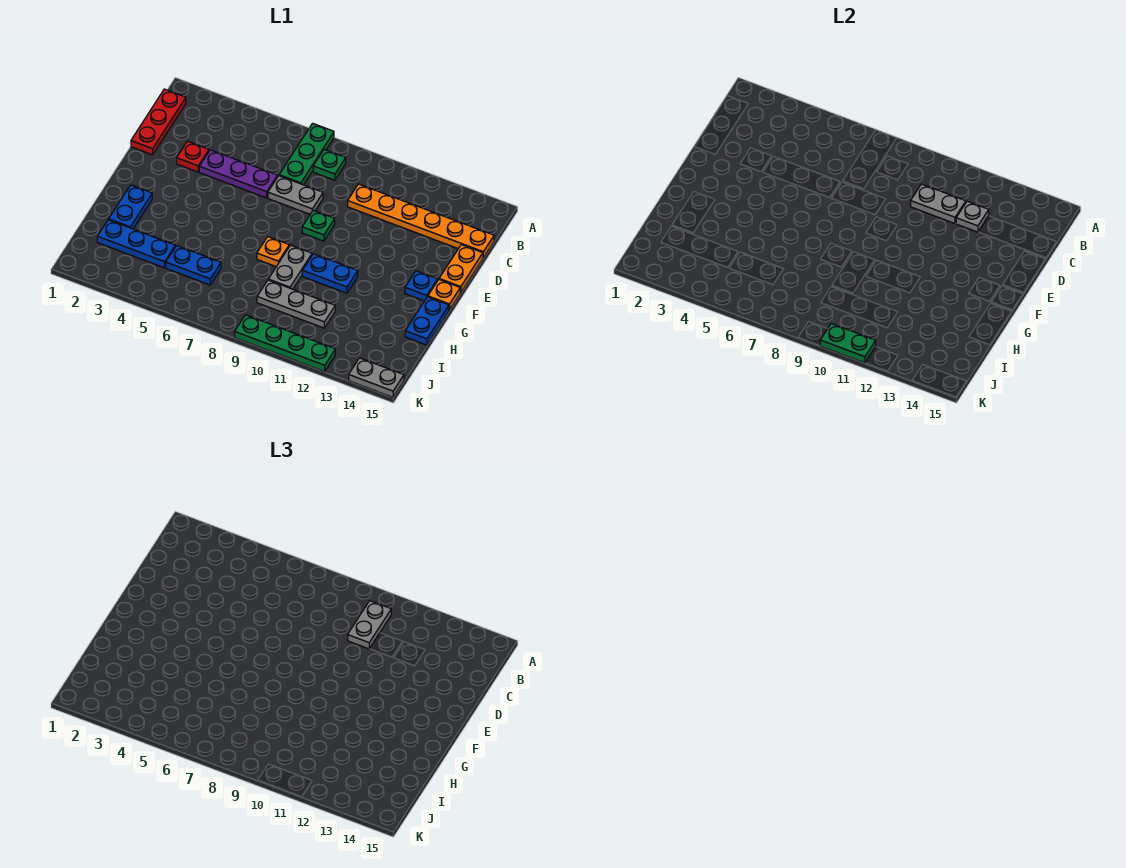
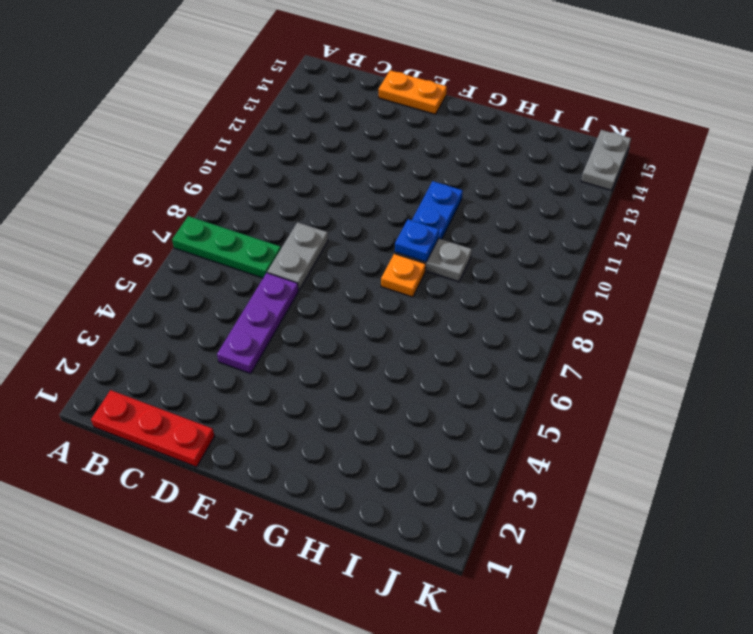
blue plate G9 level 2 -> blue plate F14 level 1
none -> green plate B8 level 1
none -> orange plate C10:C15 level 1
none -> red plate D3 level 1

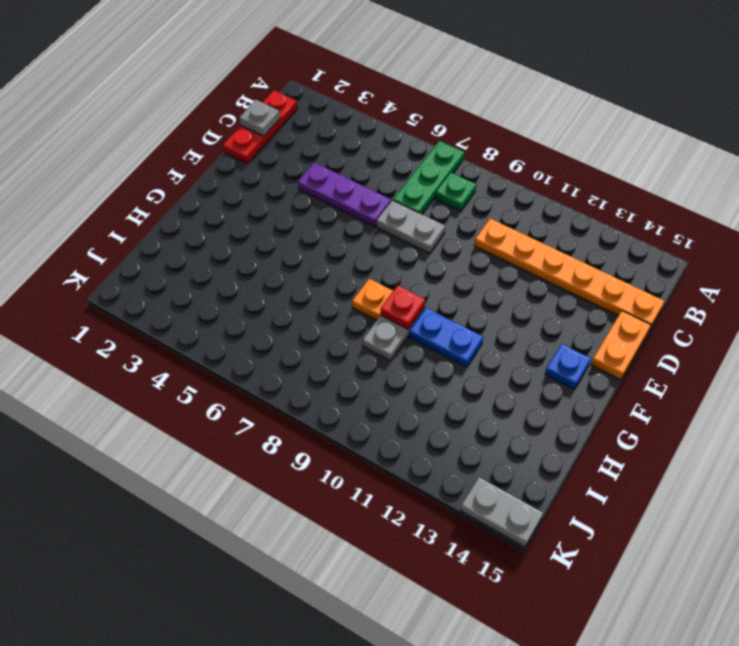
grey plate C1 level 2 -> grey plate C12 level 2
red plate G9 level 2 -> red plate D3 level 1
none -> green plate E9 level 1
none -> orange plate F15 level 1
none -> blue plate G2:H2 level 1

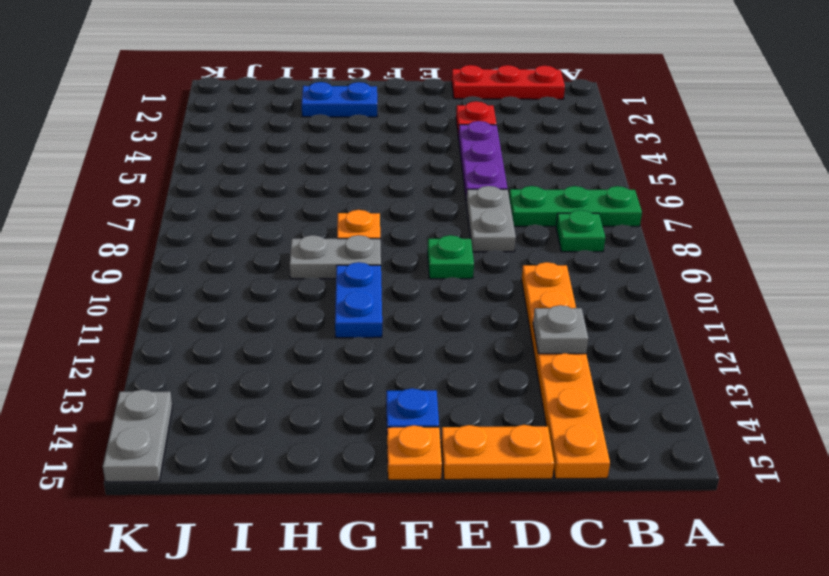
none -> blue plate G15:H15 level 1
none -> blue plate I2:I4 level 1
none -> blue plate I5:I6 level 1

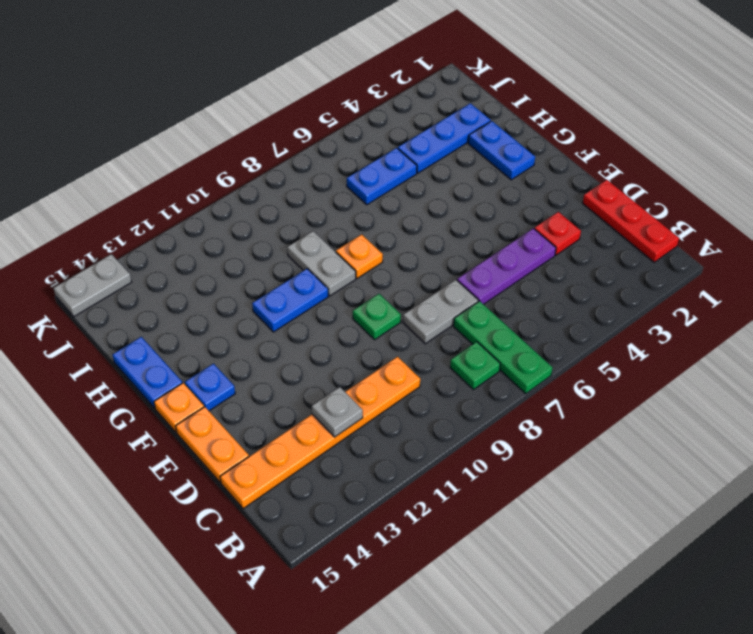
none -> grey plate I9:I11 level 1
none -> green plate K9:K12 level 1
none -> grey plate C10:C11 level 2

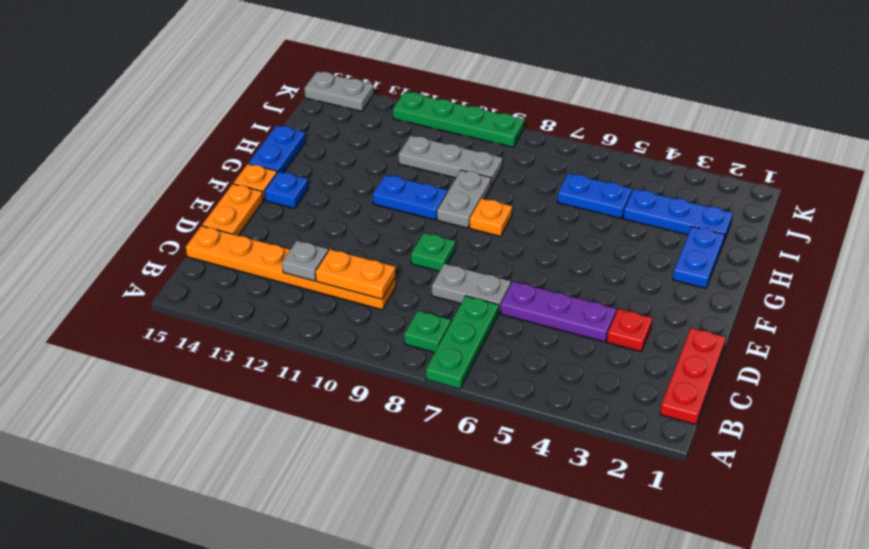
orange plate C10:C11 level 2 -> grey plate C10:C11 level 2
none -> green plate K10:K11 level 2
none -> grey plate B10:C10 level 3

